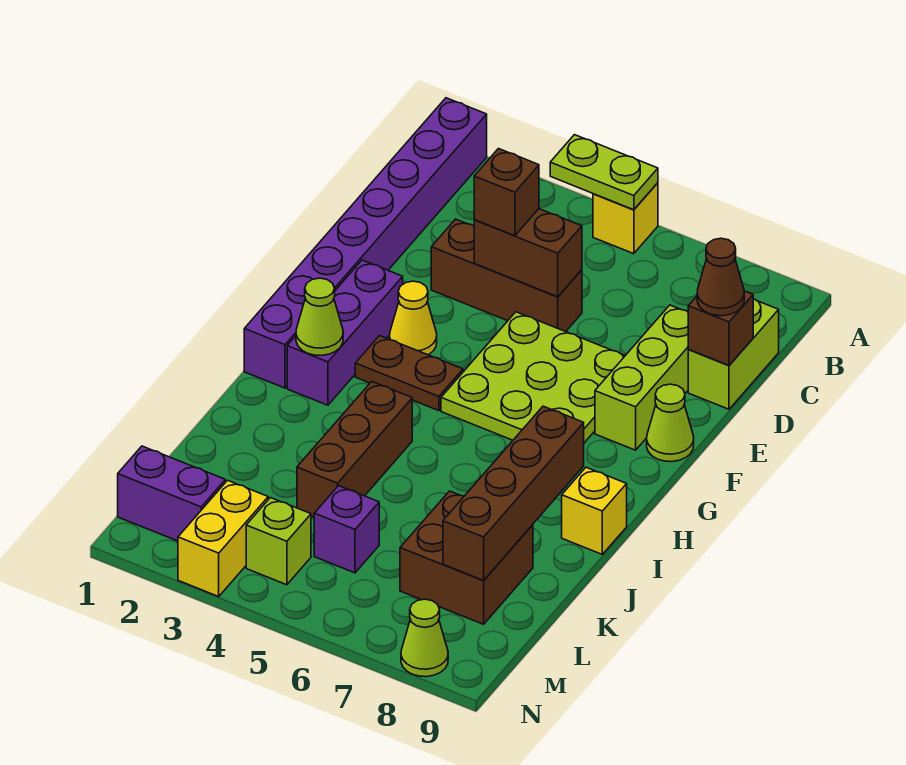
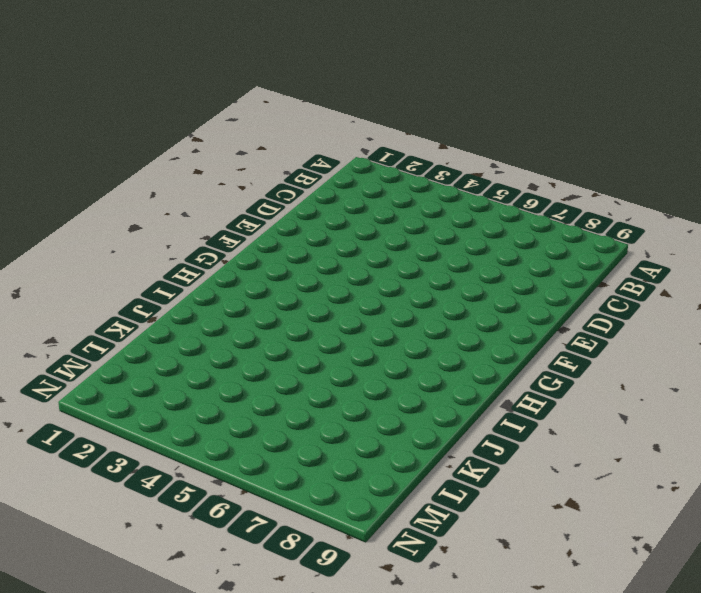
none -> purple brick A1:H1 level 1
none -> yellow brick A5 level 1
none -> lime brick C9:D9 level 1

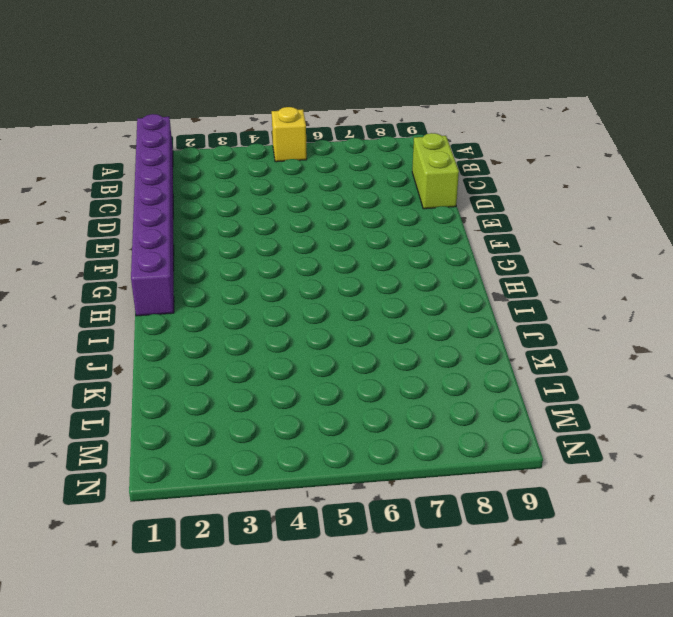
none -> brown brick D3:D5 level 1
none -> lime brick D8:F8 level 1
none -> lime plate E5:G7 level 1

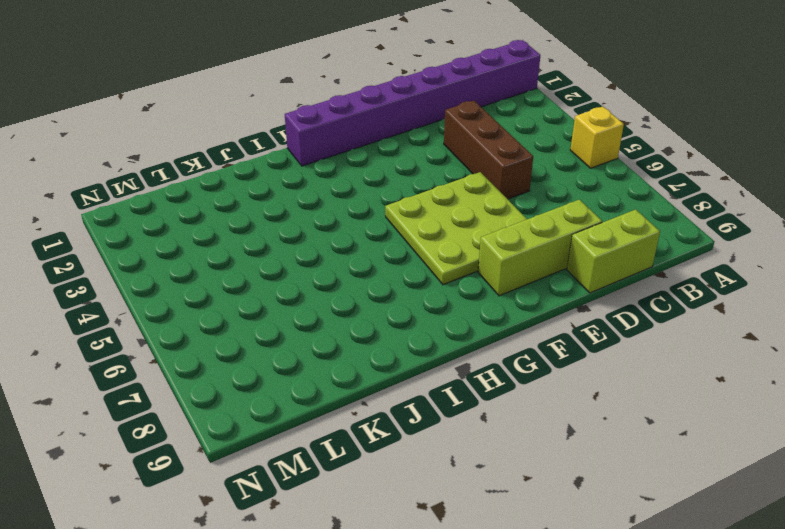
none -> purple brick F2:H2 level 1
none -> yellow cone F3 level 1
none -> lime cone F9 level 1

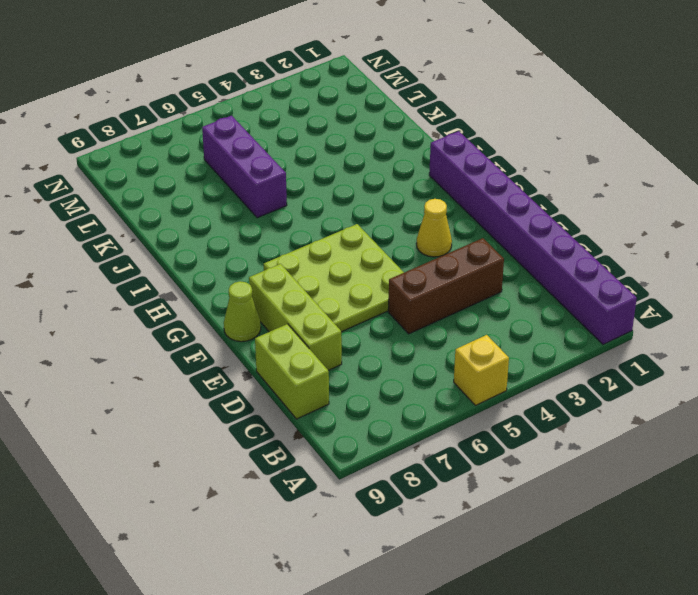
purple brick J6:L6 level 1 -> purple brick F2:H2 level 1
none -> brown plate G3:G4 level 1
none -> brown brick I4:K4 level 1
none -> yellow brick I9 level 1

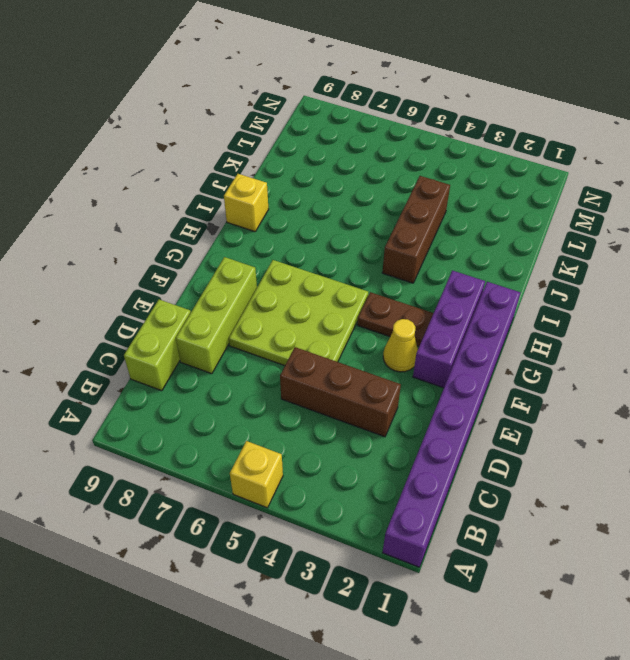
none -> lime cone F9 level 1
none -> brown brick K7:L8 level 1
none -> purple brick L5 level 1

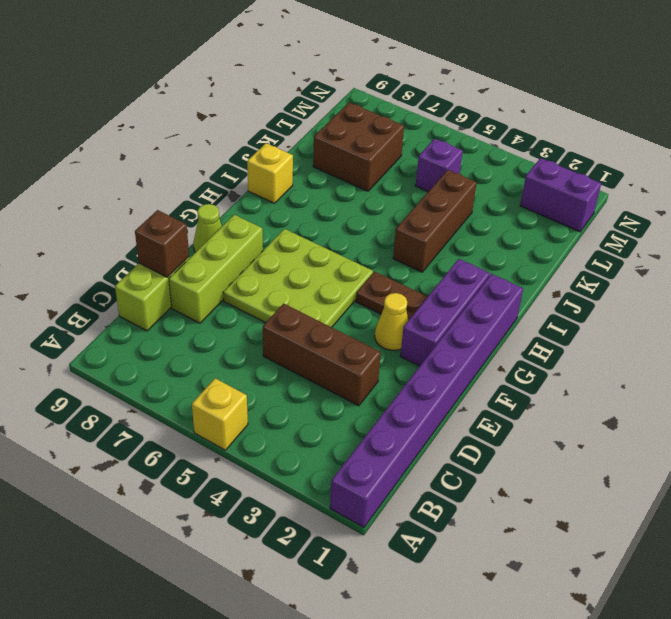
none -> yellow brick M3:N3 level 1
none -> lime brick M4 level 1
none -> lime cone N8 level 1

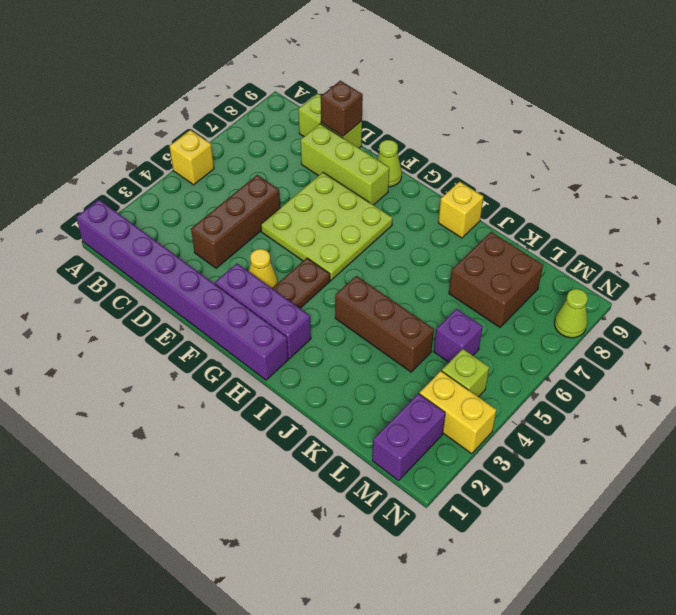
none -> lime plate A4:A5 level 2
none -> brown brick D4:D5 level 2
none -> lime cone H2 level 2

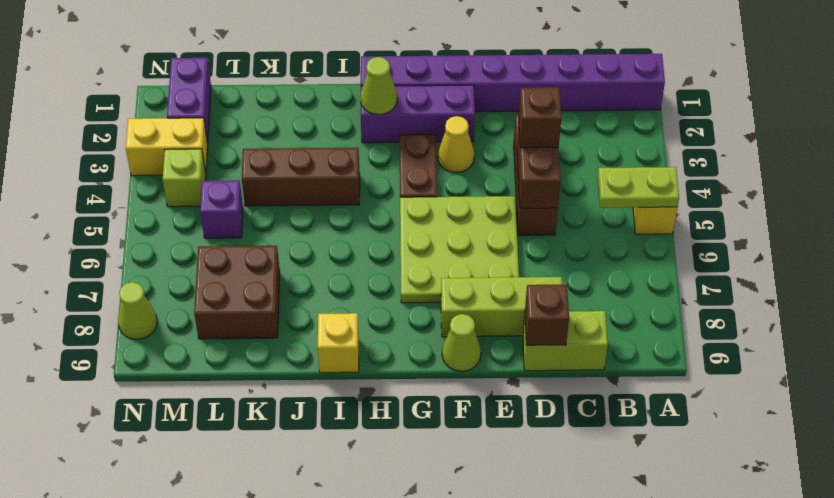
lime plate A5:B5 level 2 -> lime plate A4:A5 level 2
none -> brown brick I8:L8 level 2
none -> brown cone D9 level 3

